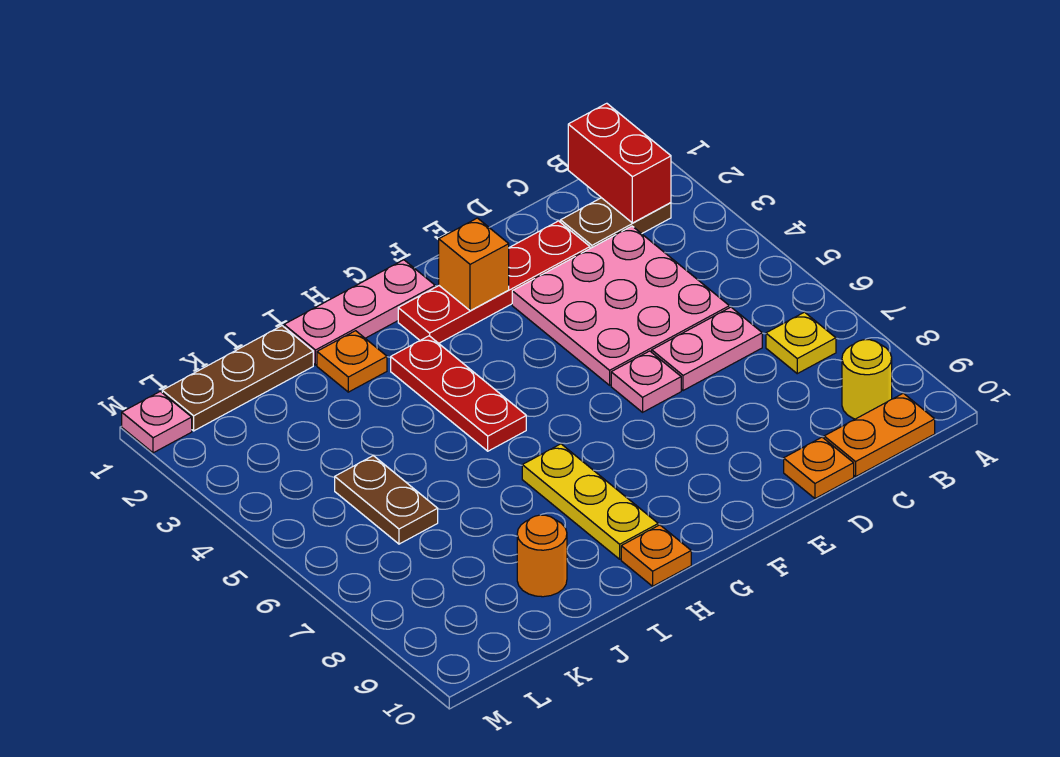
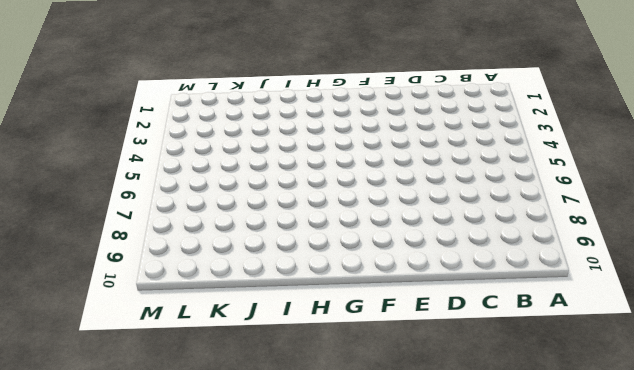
none -> brown plate B2:C2 level 1
none -> yellow plate B7 level 1
none -> yellow round brick B9 level 1

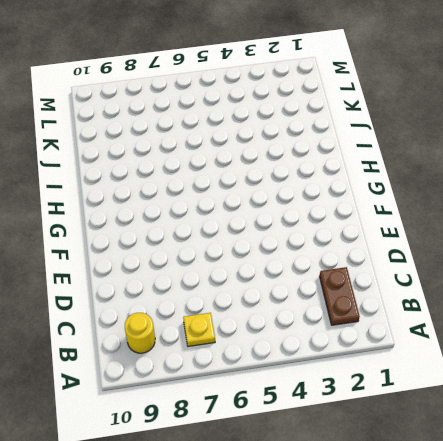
none -> orange plate B10:C10 level 1
none -> pink plate C3:E5 level 1
none -> pink plate C6:D6 level 1

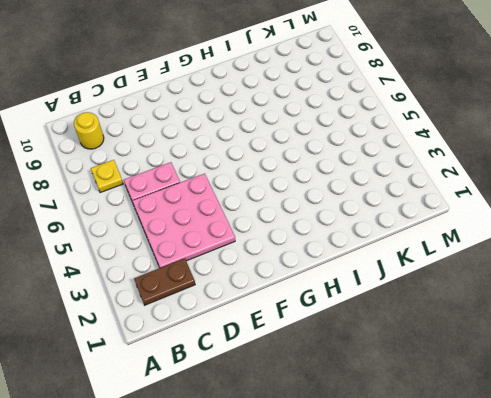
none -> orange plate B10:C10 level 1
none -> red plate D2:G2 level 1
none -> orange plate D10 level 1

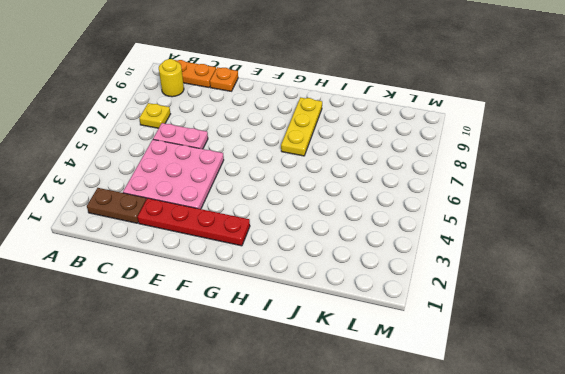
none -> pink plate E6 level 1
none -> pink plate G1:I1 level 1
none -> red plate H3:H5 level 1

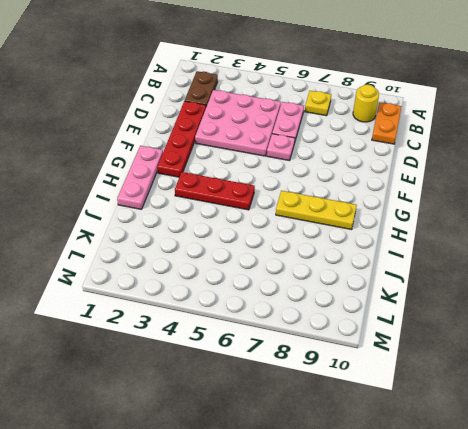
none -> orange plate D10 level 1
none -> orange plate H10 level 1
none -> orange plate I2 level 1

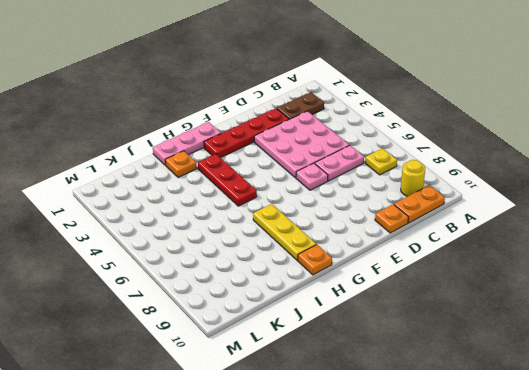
none -> brown plate J1:L1 level 1
none -> orange round brick J9 level 1
none -> brown plate K5:K6 level 1

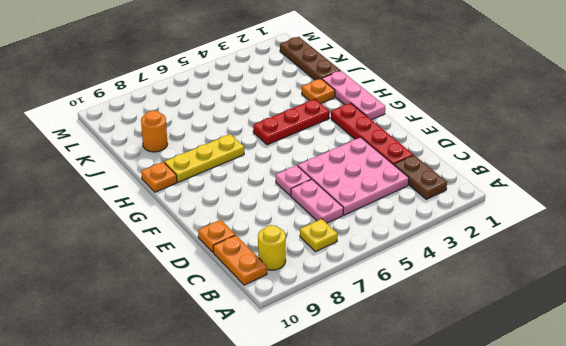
none -> brown plate K5:K6 level 1
none -> pink plate M1 level 1
none -> red brick B1:B2 level 2

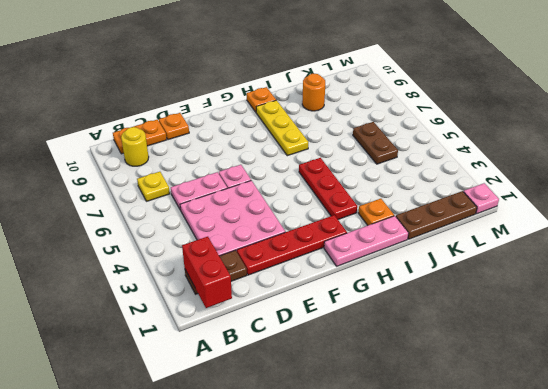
none -> orange brick F2 level 2

